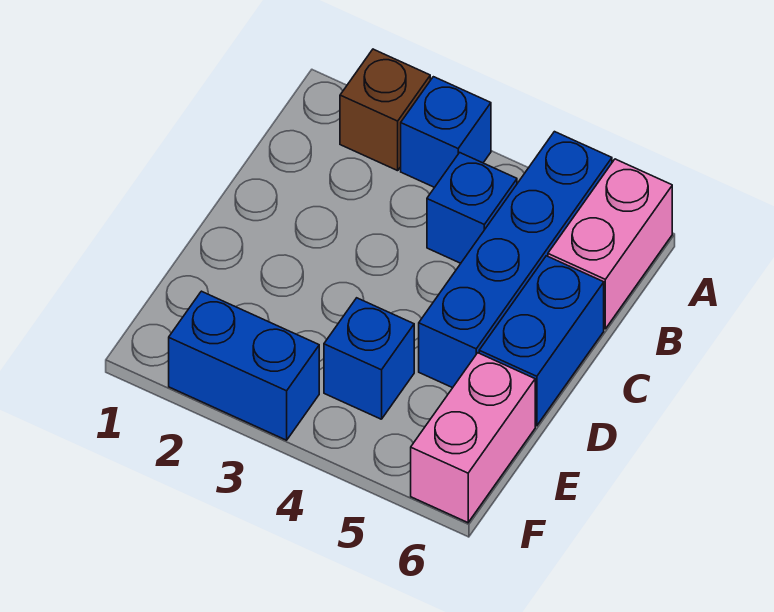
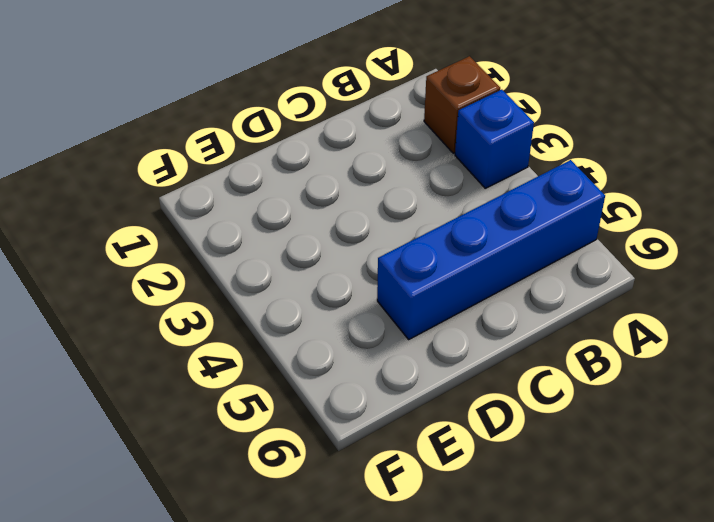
none -> pink brick A6:B6 level 1
none -> blue brick B4 level 1

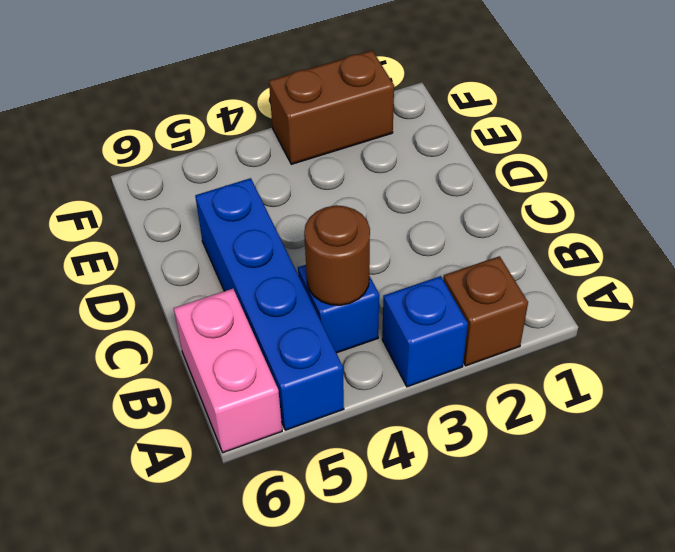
brown round brick B4 level 2 -> none
brown brick F2:F3 level 1 -> blue brick F2:F3 level 1
none -> blue brick C6:D6 level 1
none -> blue brick E4 level 1

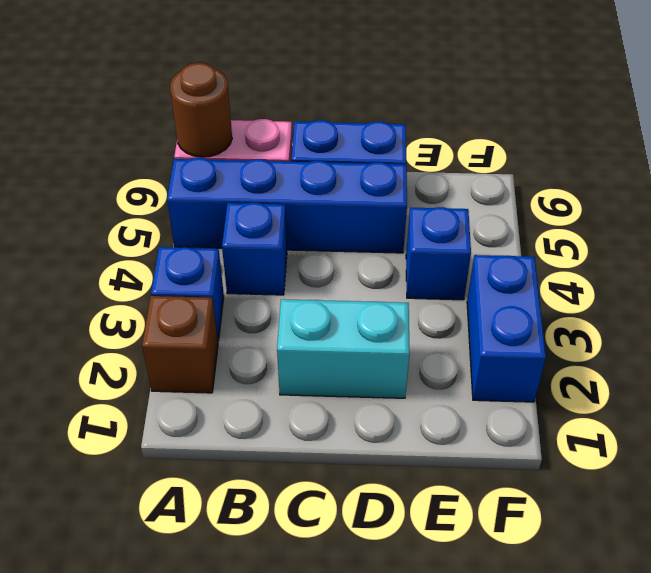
brown round brick A6 level 2 -> none
cyan brick C2:D2 level 1 -> none
none -> pink brick E6:F6 level 1

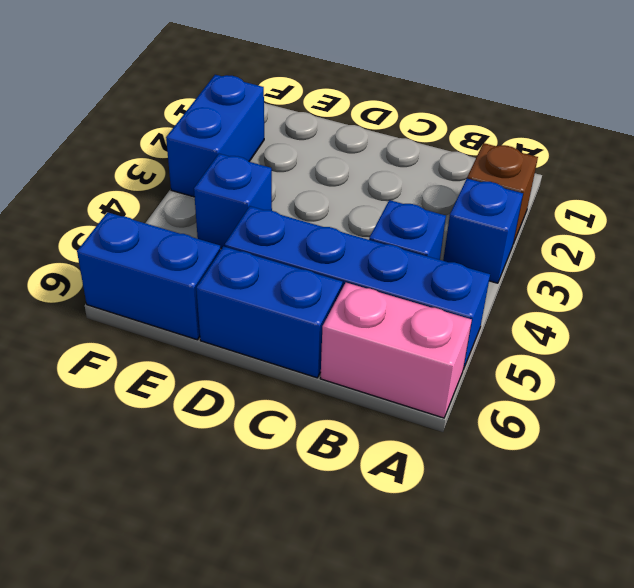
blue brick E6:F6 level 1 -> pink brick E6:F6 level 1

